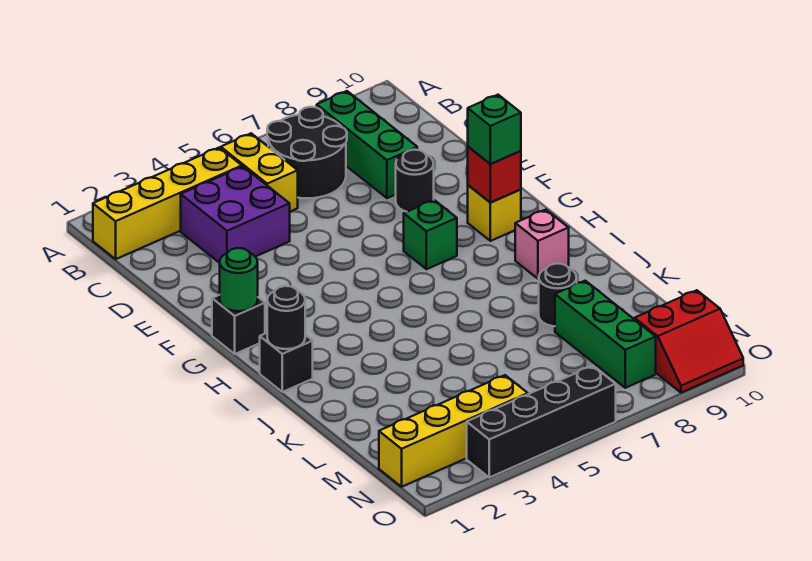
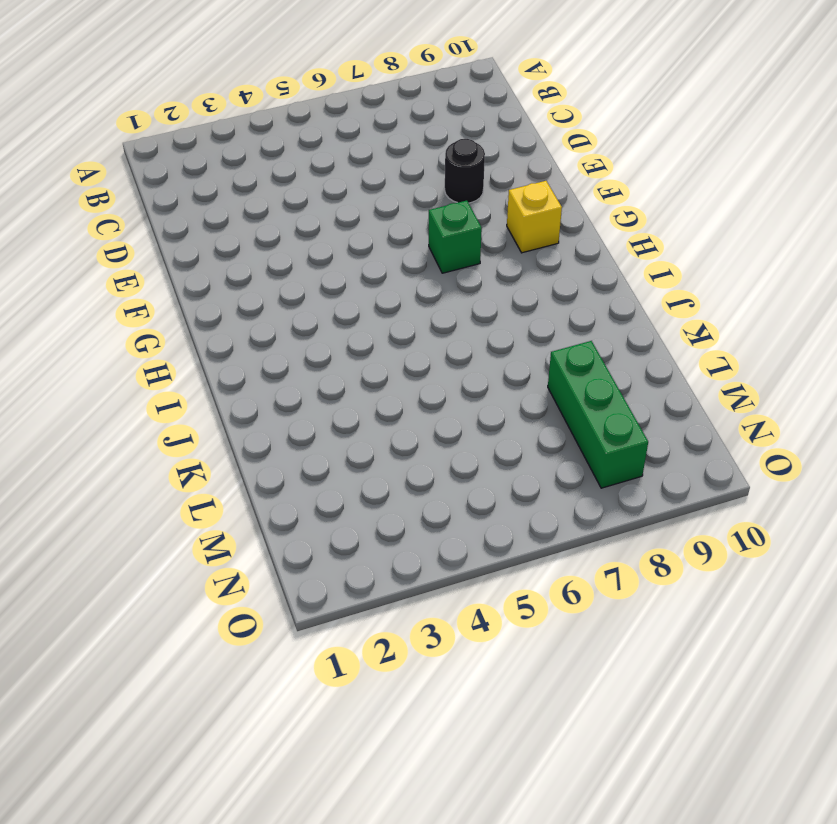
none -> yellow brick B1:B4 level 1
none -> yellow brick B5:C5 level 1
none -> black round brick B6:C7 level 1

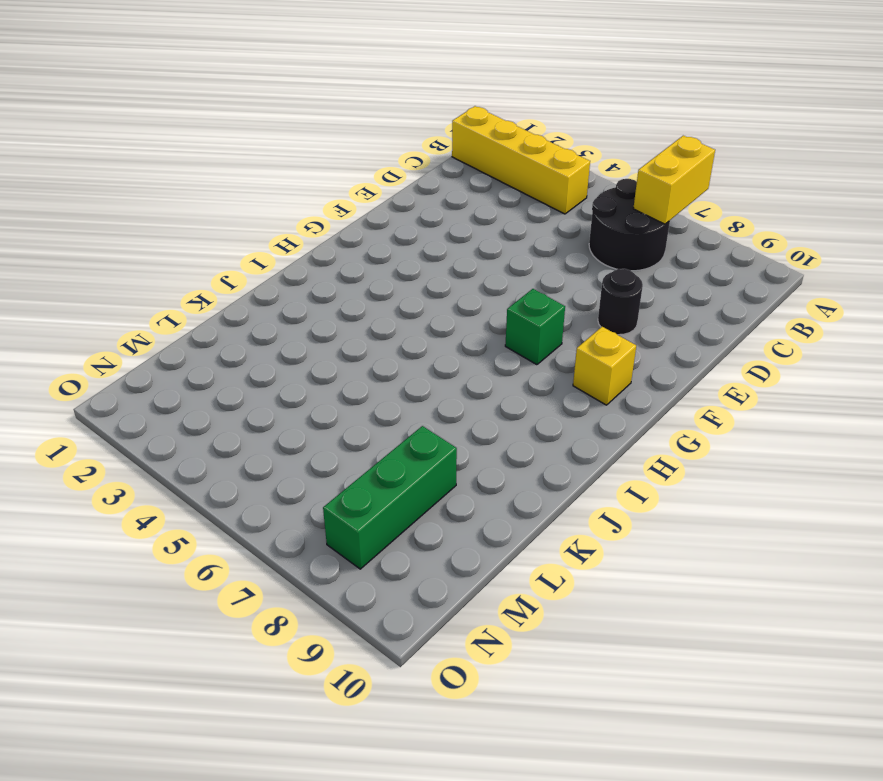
yellow brick A7:B7 level 2 -> yellow brick B5:C5 level 1
none -> green brick B8:D8 level 1
none -> purple brick C3:D4 level 1
none -> black brick G1 level 1

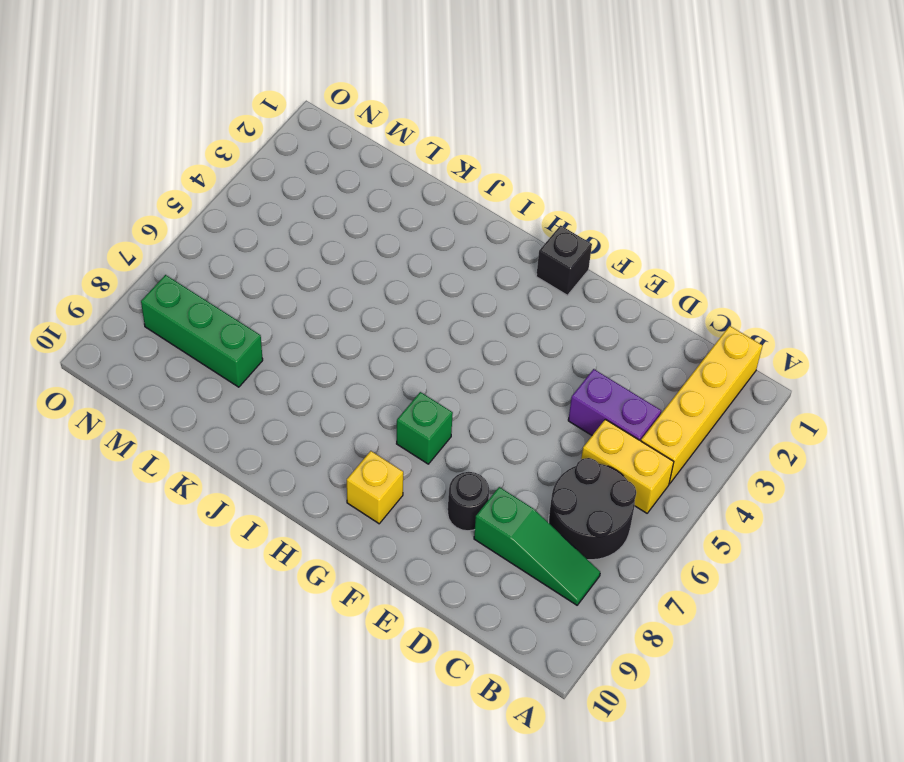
green slope B8:D8 level 1 top D -> green brick B8:D8 level 1
purple brick C4:D4 level 1 -> purple brick C3:D4 level 1
none -> black brick I1 level 1
none -> pink brick I9 level 1
none -> black round brick K8 level 1

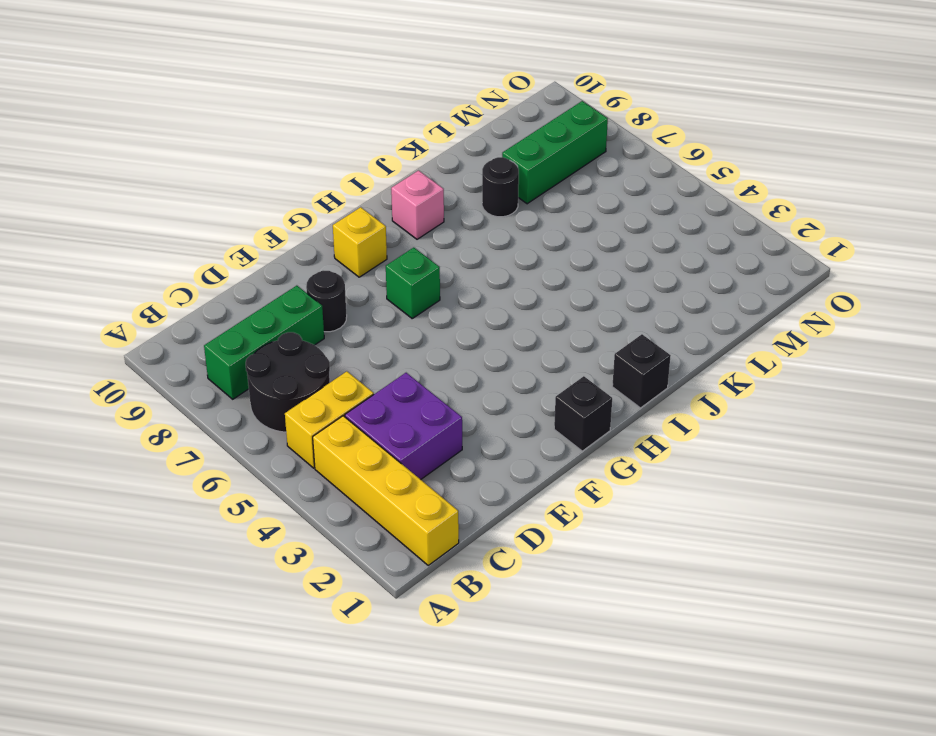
none -> yellow brick N1:N4 level 1
none -> red slope N9:O10 level 1 top N
none -> black brick O3:O6 level 1

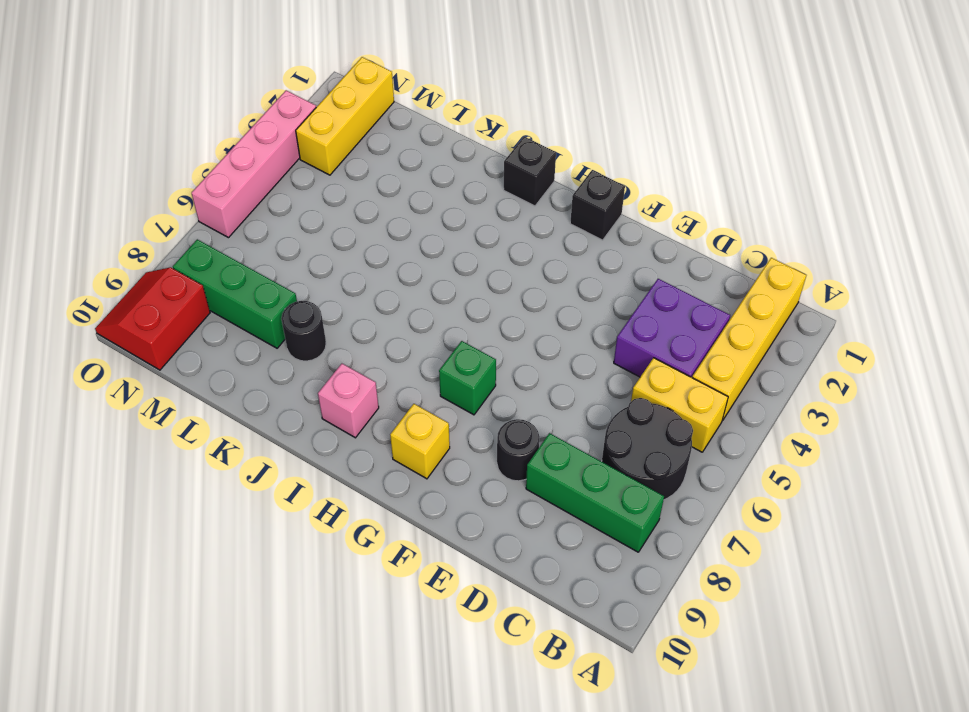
yellow brick N1:N3 level 1 -> yellow brick N1:N4 level 1
pink brick O3:O6 level 1 -> black brick O3:O6 level 1
none -> green round brick G1 level 2
none -> red brick G9 level 2
none -> black round brick I1 level 2

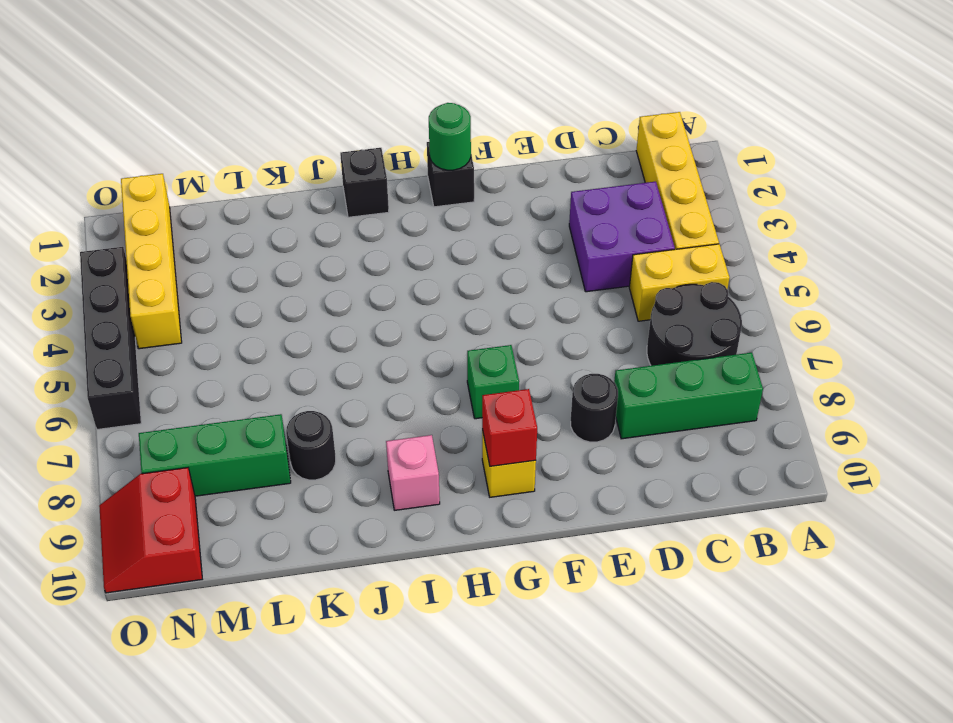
none -> black round brick I1 level 2
none -> green brick G9 level 3

